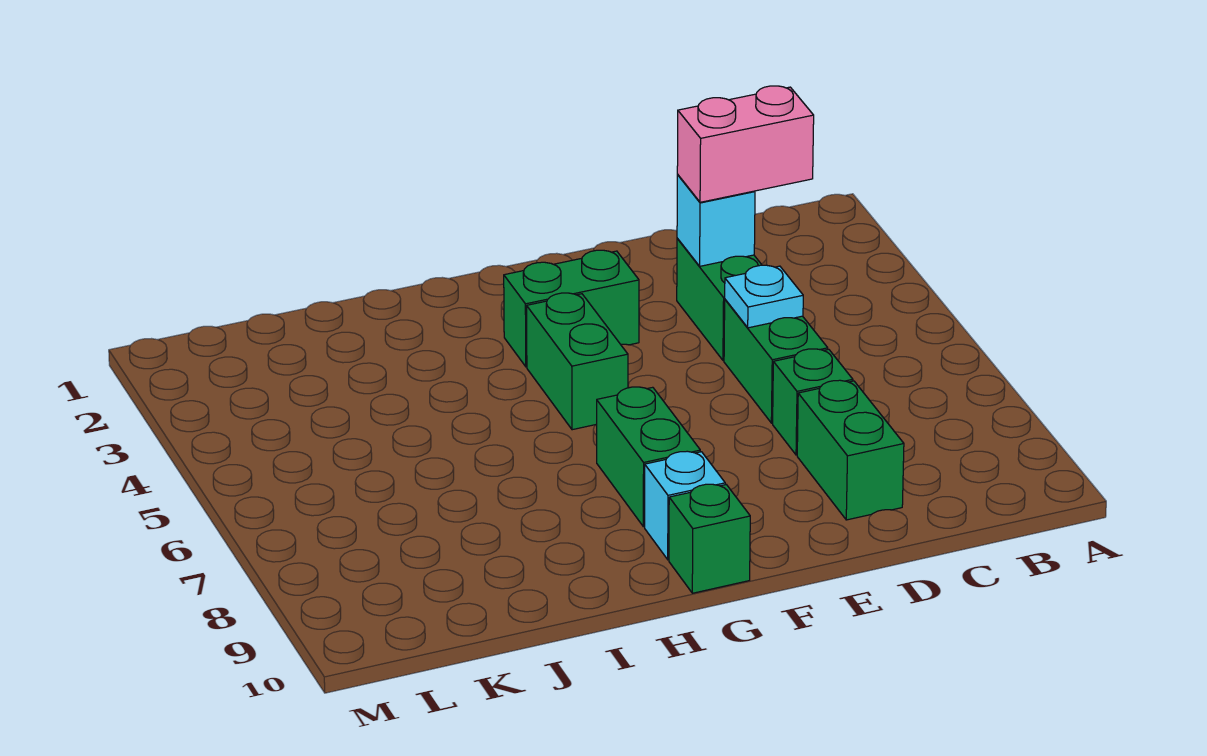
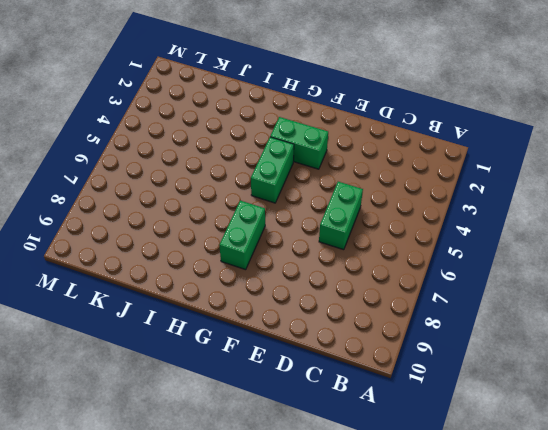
none -> green brick D3:D4 level 1
none -> green brick D7 level 1
none -> green brick D8:D9 level 1

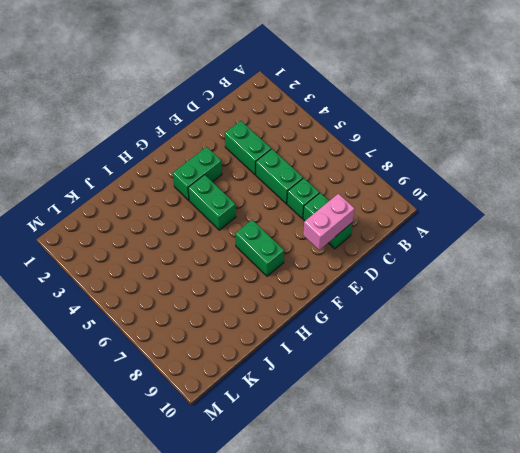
pink brick D9:E9 level 2 -> pink brick C3:D3 level 3
none -> cyan brick G9 level 1
none -> green brick G10 level 1
none -> cyan brick D3 level 2

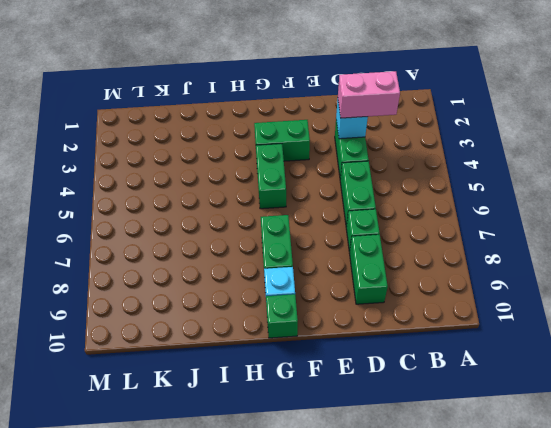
none -> cyan plate D5 level 2

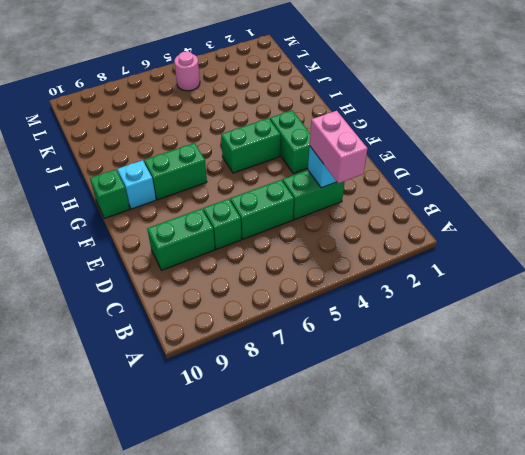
pink round brick L5 level 1 -> none
none -> cyan plate D5 level 2

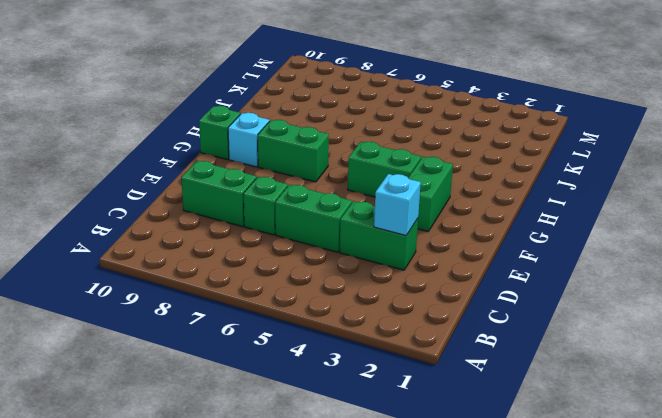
none -> cyan plate D5 level 2
none -> pink brick C3:D3 level 3

